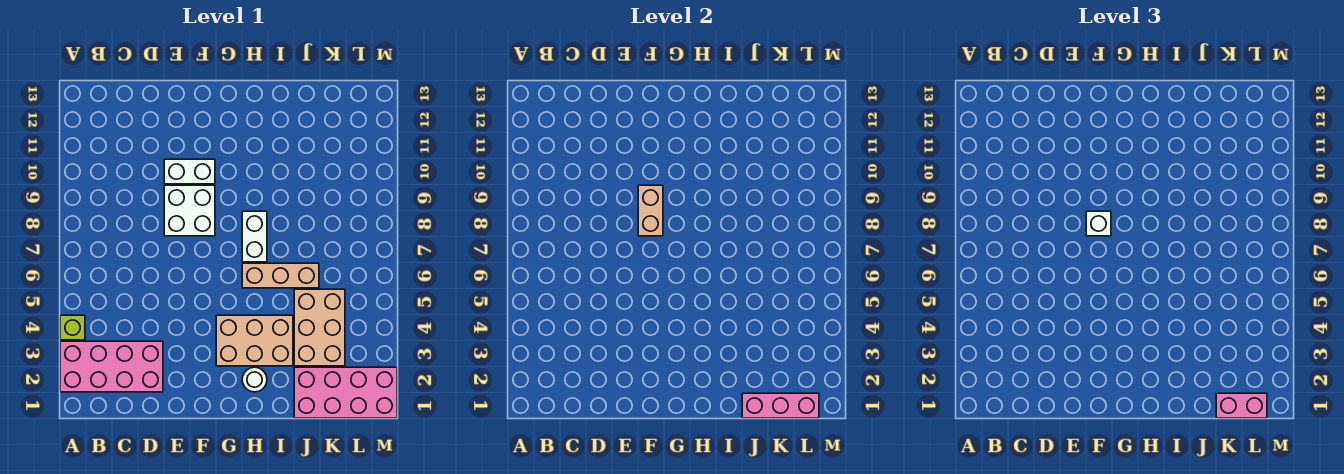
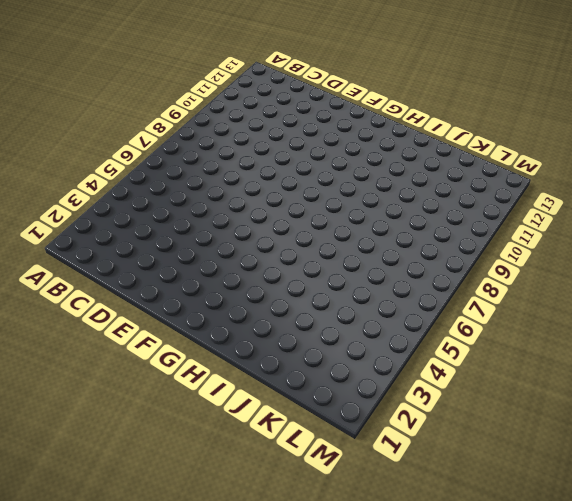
none -> pink brick A2:D3 level 1
none -> lime brick A4 level 1
none -> white brick E8:F9 level 1

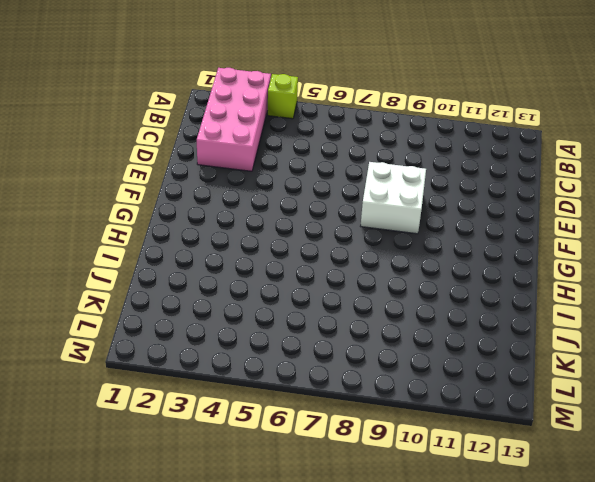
none -> white brick E10:F10 level 1
none -> tan brick G3:I4 level 1
none -> white round brick H2 level 1

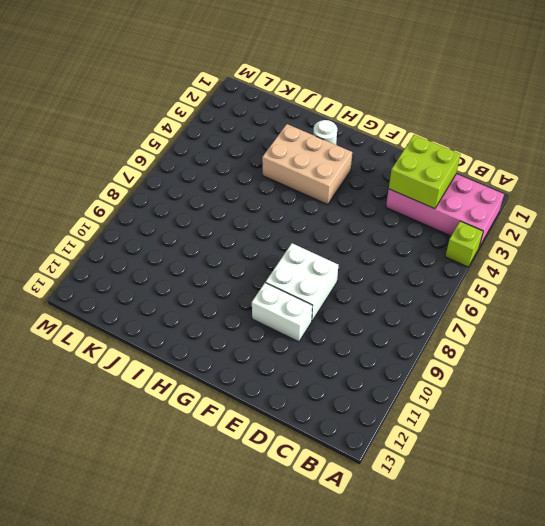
lime brick C2:D3 level 2 -> none
none -> tan brick H6:J6 level 1
none -> white brick H7:H8 level 1
none -> pink brick J1:M2 level 1

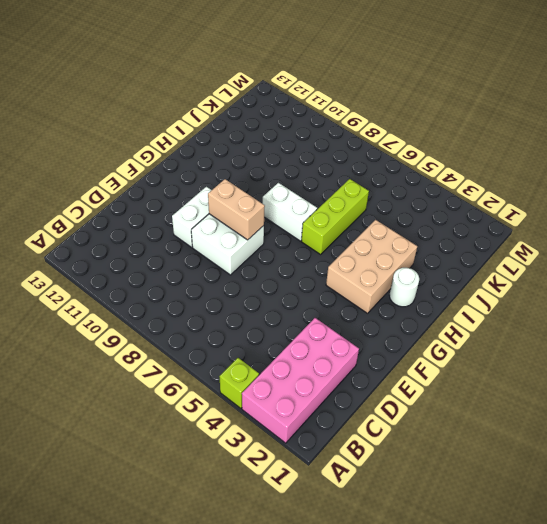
lime brick H6:J6 level 1 -> tan brick H6:J6 level 1
none -> pink brick J1:M2 level 1
none -> tan brick J3:K5 level 1
none -> pink brick J1:L1 level 2

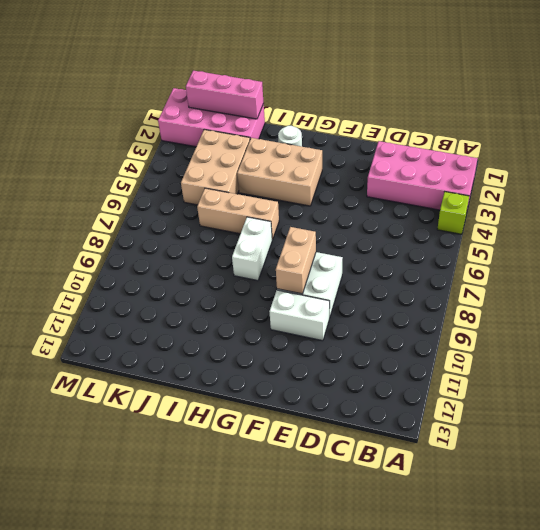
none -> white brick F8 level 3
none -> pink brick K1:L1 level 3

